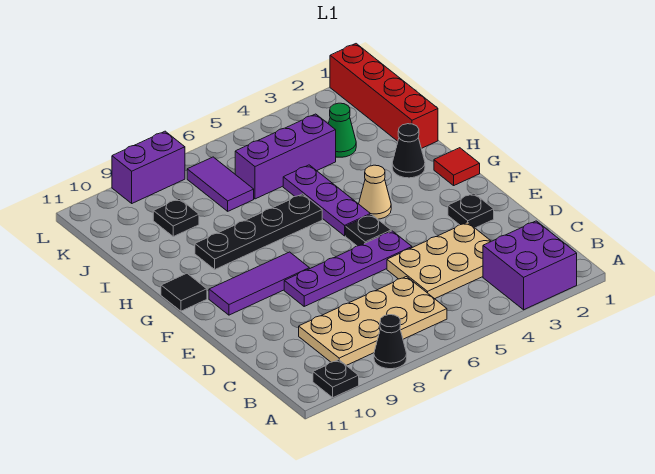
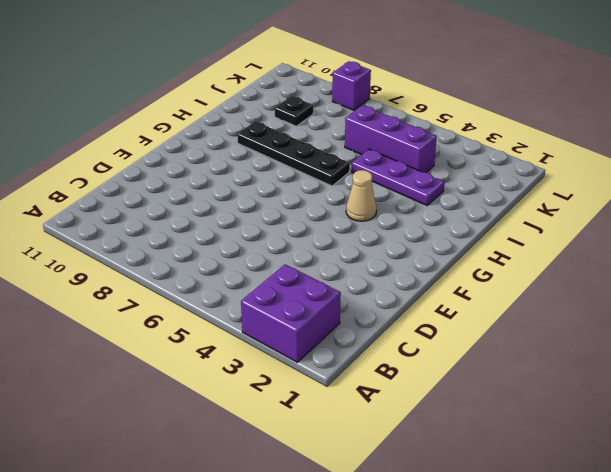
purple plate I3:I5 level 1 -> purple plate G5:I5 level 1
purple brick L8 level 1 -> purple brick L8:L9 level 1
none -> black cone A8 level 1
none -> black plate A10 level 1
none -> tan plate B6:C9 level 1

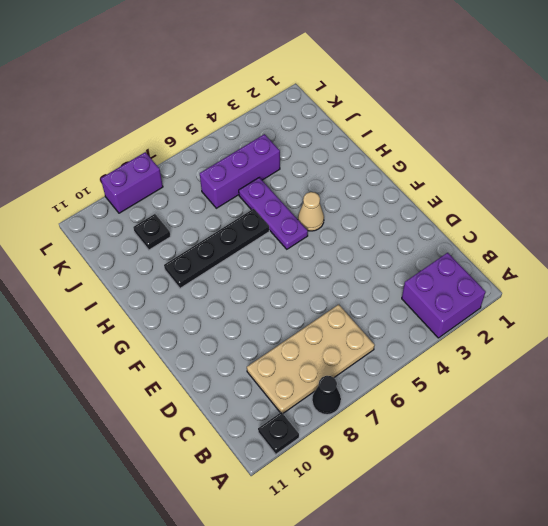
none -> tan plate C3:D5 level 1
none -> black plate E2 level 1
none -> purple plate E5:E8 level 1

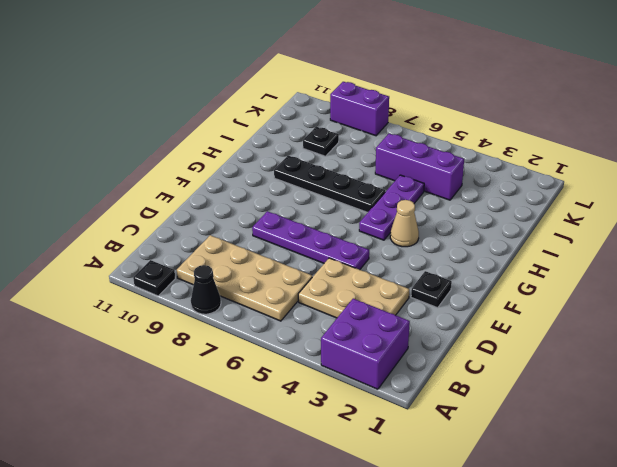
none -> black plate F5 level 1
none -> purple tile F8:F10 level 1
none -> red tile G1 level 1

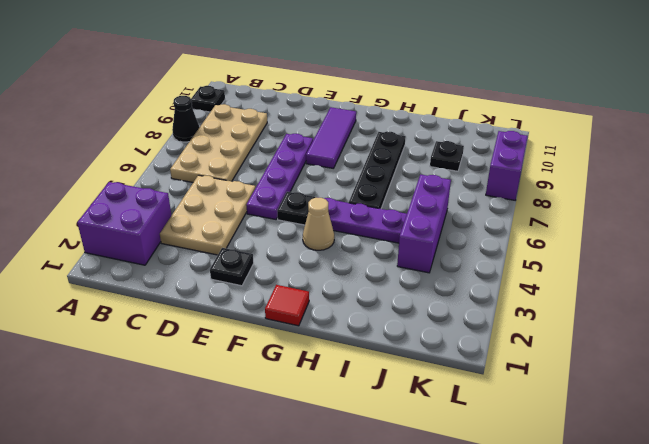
none -> black tile G11 level 1
none -> black cone H2 level 1
none -> red brick I1:L1 level 1

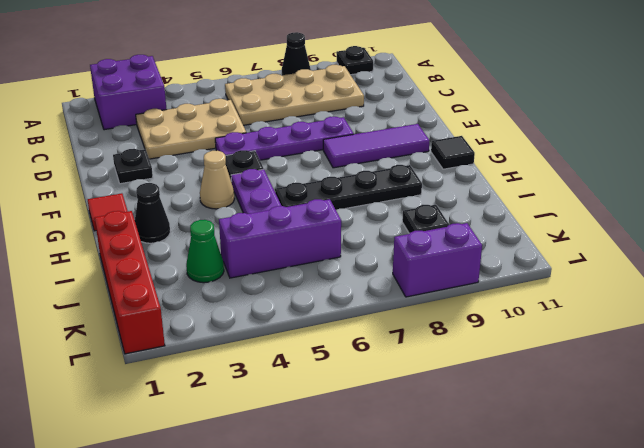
none -> purple tile J7:K7 level 1

